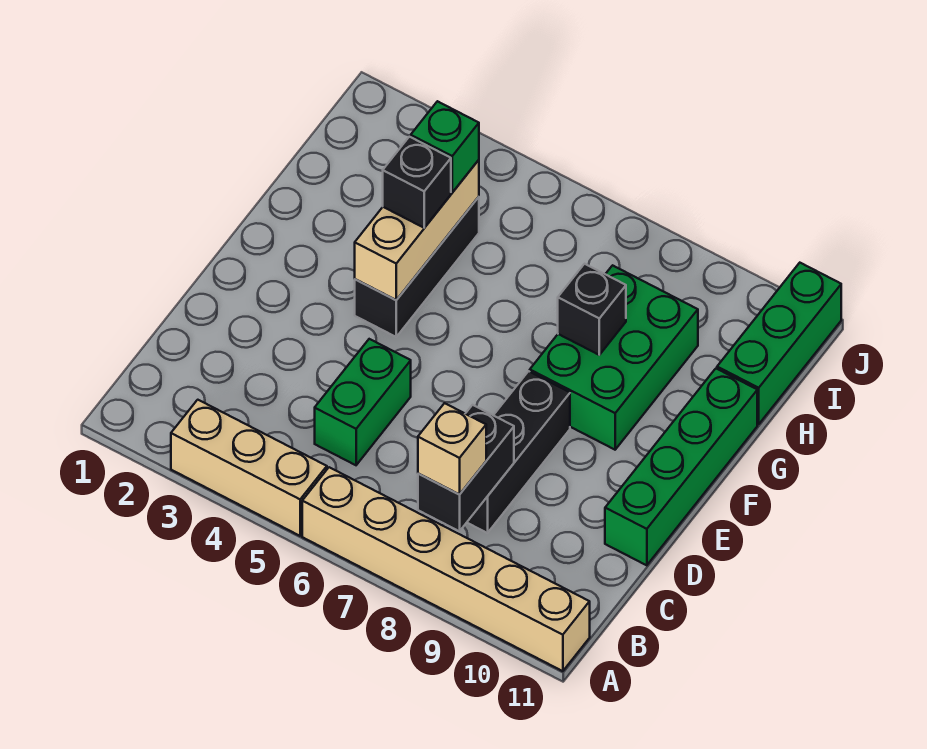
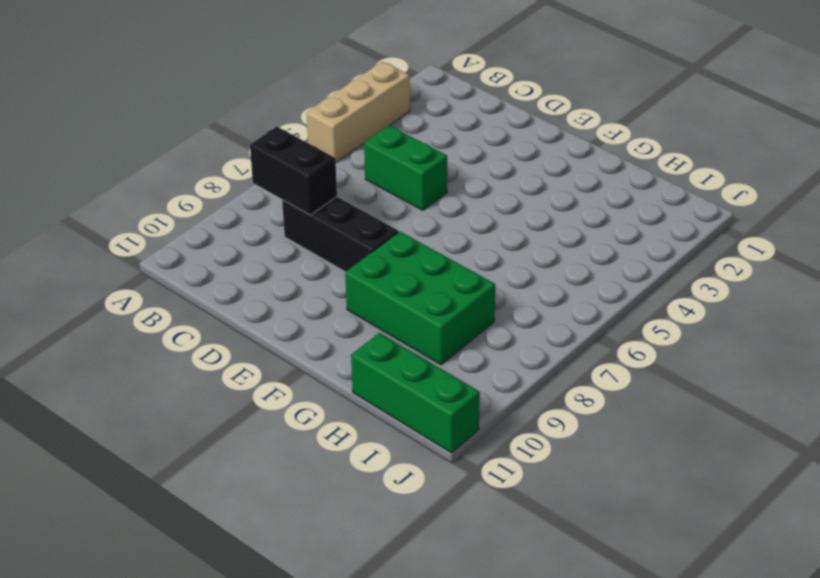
none -> tan brick A6:A11 level 1
none -> green brick D11:G11 level 1
none -> black brick F4:H4 level 1

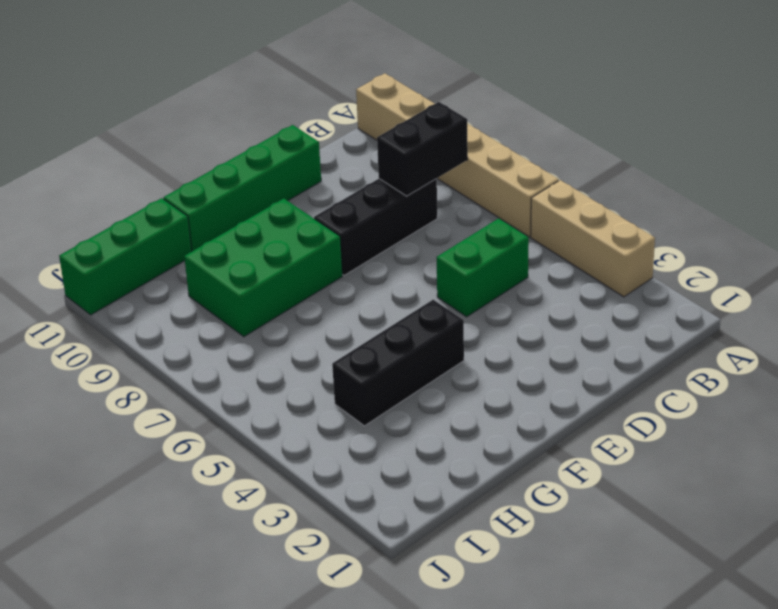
none -> tan brick F4:H4 level 2
none -> black brick G8 level 2
none -> tan brick B8 level 3

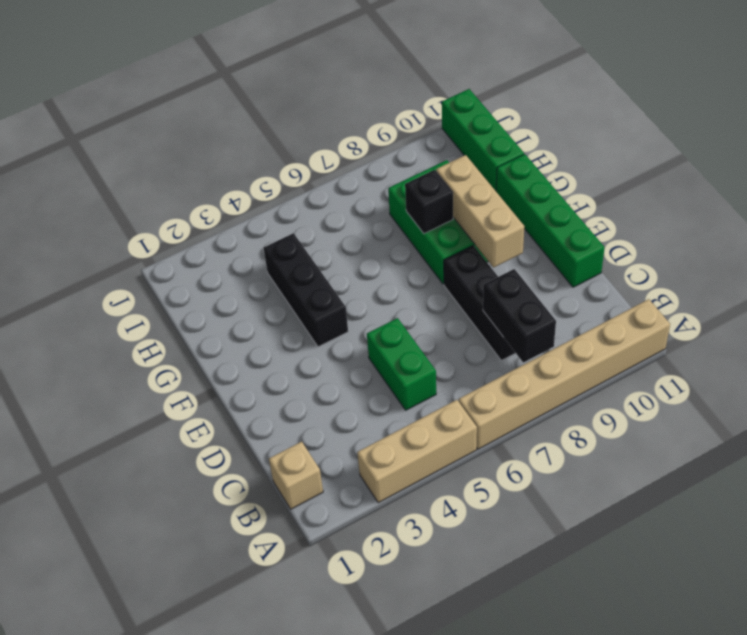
tan brick B1 level 1 -> tan brick B8 level 3
tan brick E9:G9 level 2 -> tan brick F4:H4 level 2
none -> black brick G4 level 3
none -> green brick H4 level 3

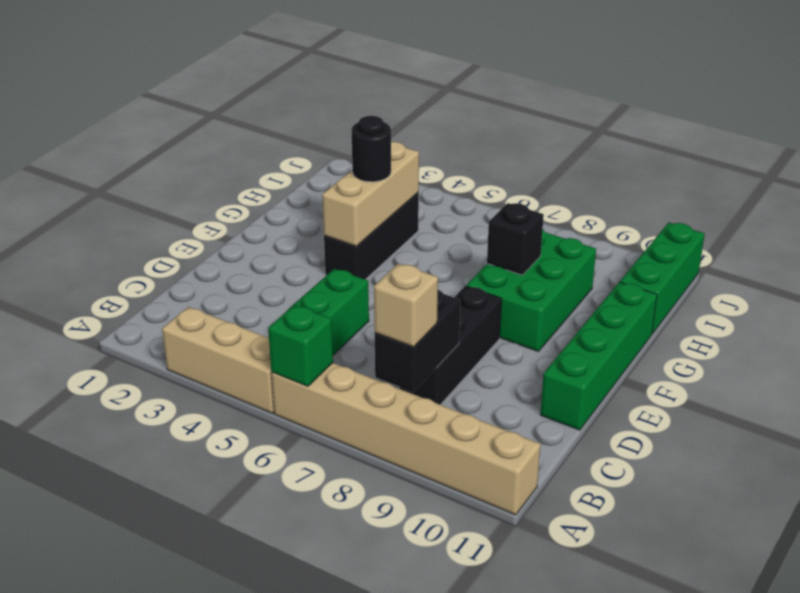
green brick A6 level 2 -> green brick H4 level 3
black round brick G4 level 3 -> black brick G4 level 3

